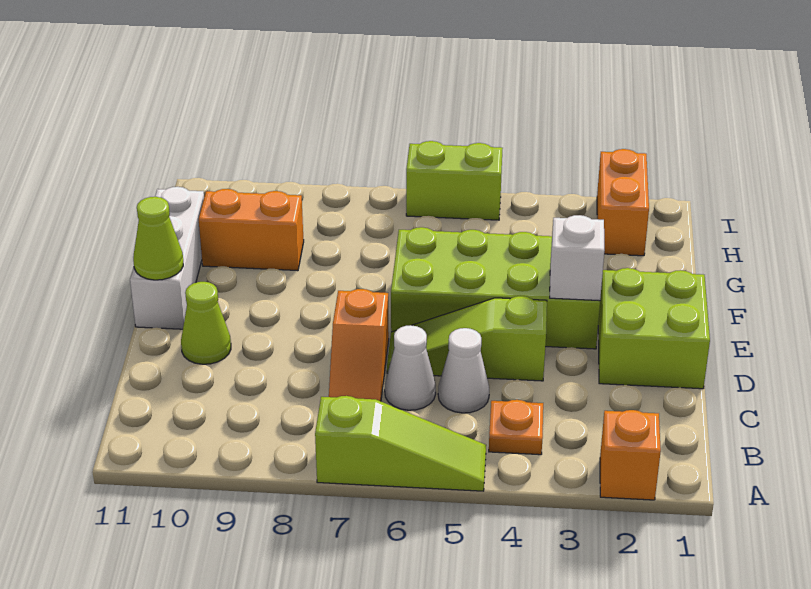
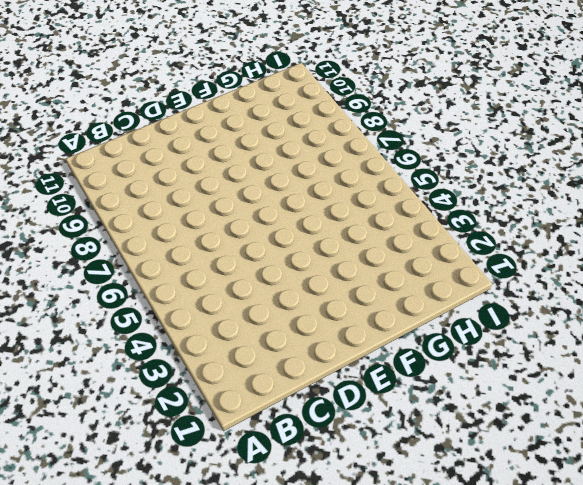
none -> orange brick A2 level 1
none -> lime slope A5:A7 level 1 top 7
none -> orange plate B4 level 1

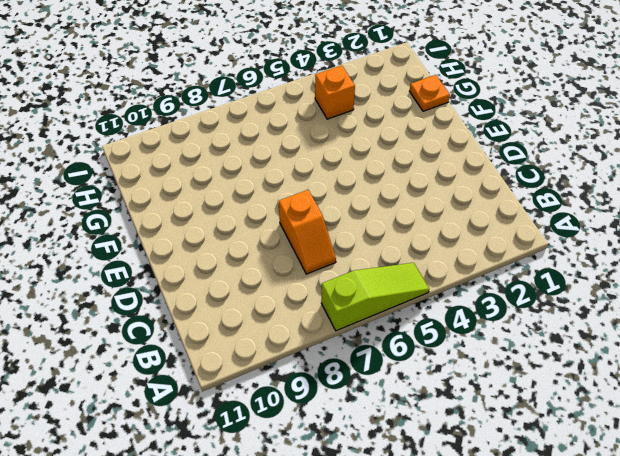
orange plate G1 level 1 -> orange plate B4 level 1
orange brick H4 level 1 -> orange brick A2 level 1
none -> white cone C5 level 1
none -> white cone C6 level 1
none -> lime brick D1:E2 level 1

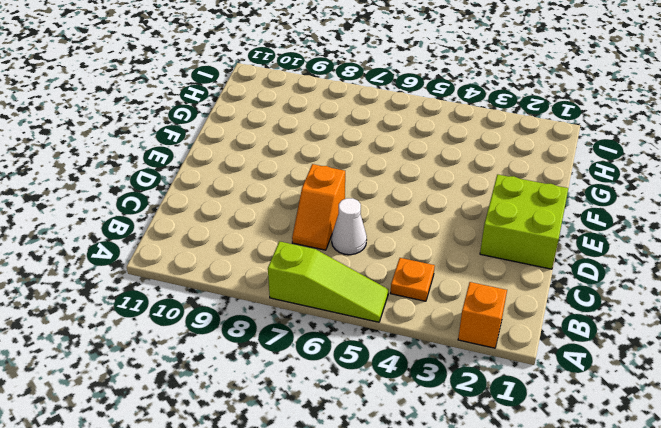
none -> white cone C5 level 1
none -> lime slope D4:D6 level 1 top 4
none -> lime cone D10 level 1

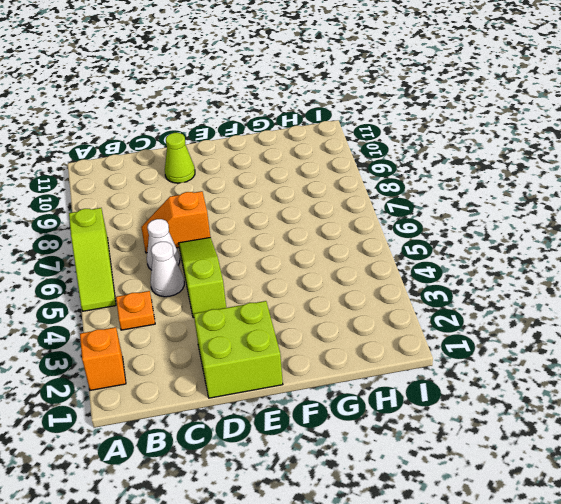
none -> lime brick E3:F6 level 1
none -> white brick E11:G11 level 1
none -> orange brick G9:G10 level 1

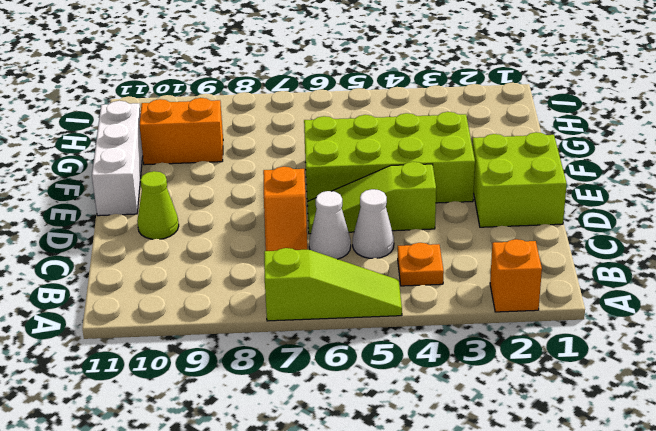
none -> orange brick H2:I2 level 1
none -> lime brick I5:I6 level 1
none -> white brick E3 level 2

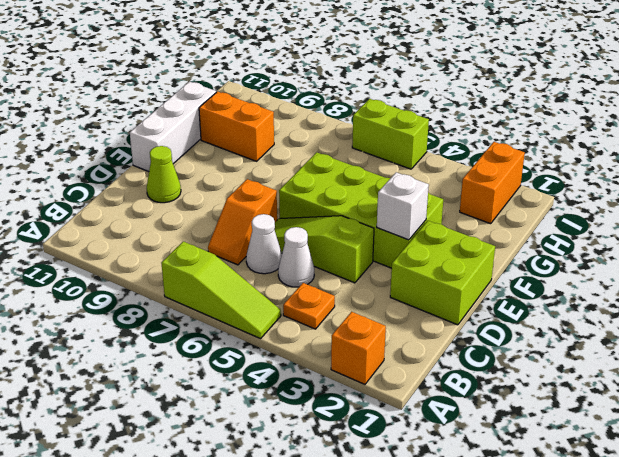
none -> lime cone E11 level 2

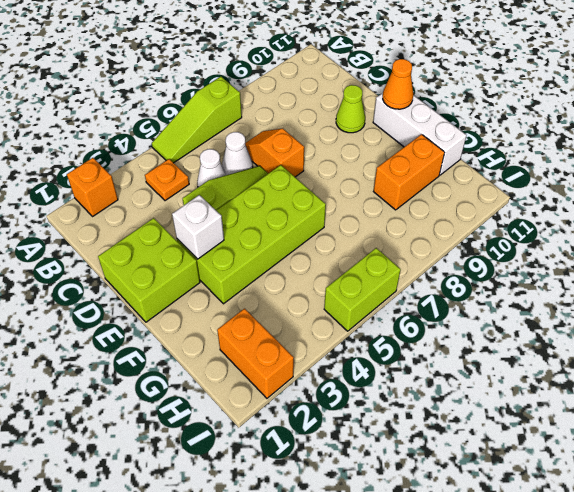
orange cone E11 level 2 -> lime cone E11 level 2

